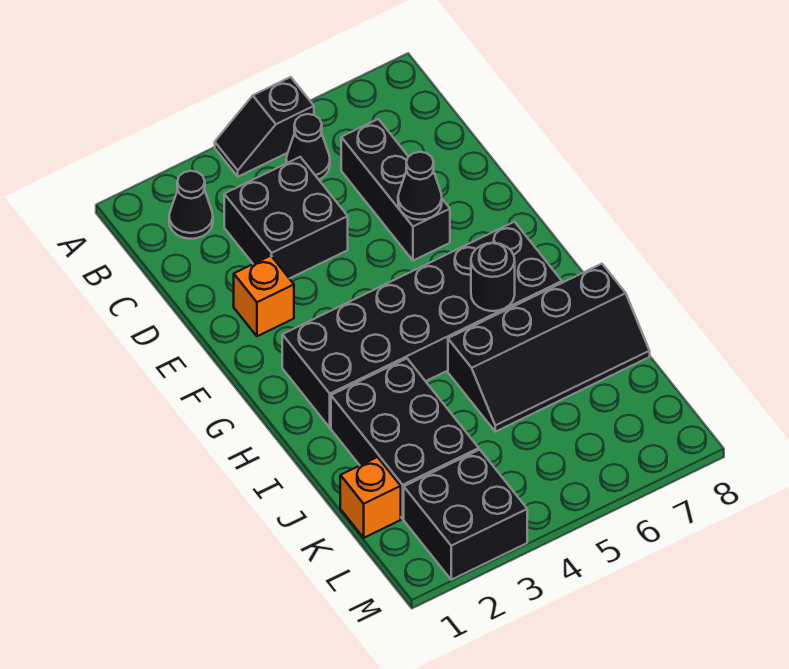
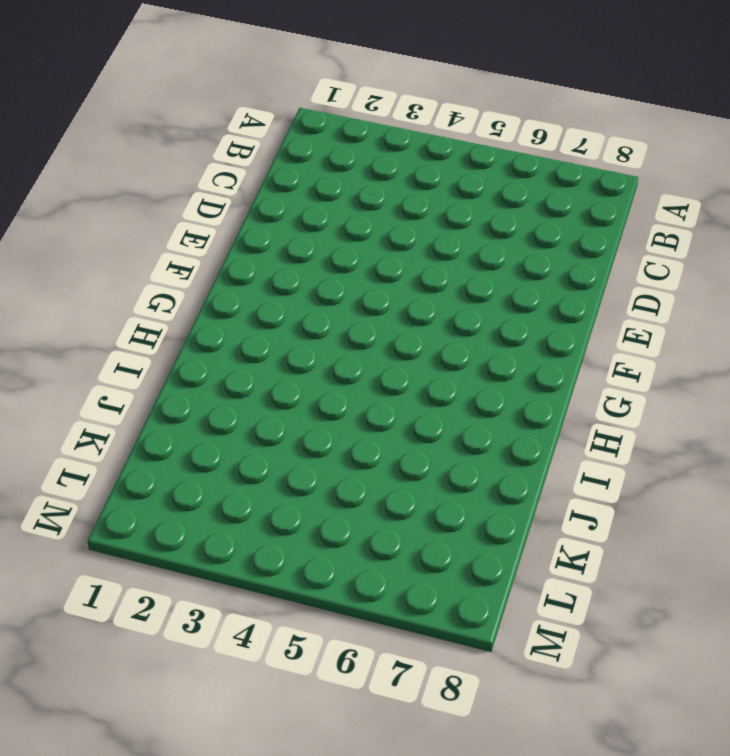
none -> black slope A4:A5 level 1 top 5
none -> black cone B2 level 1
none -> black cone B5 level 1

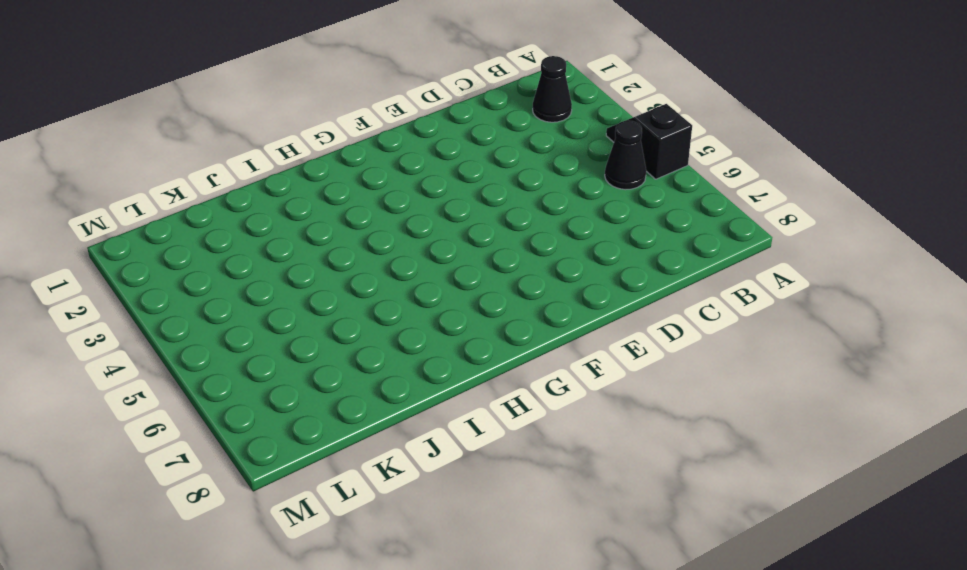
none -> black brick C3:D4 level 1
none -> black brick C6:E6 level 1
none -> orange brick E2 level 1

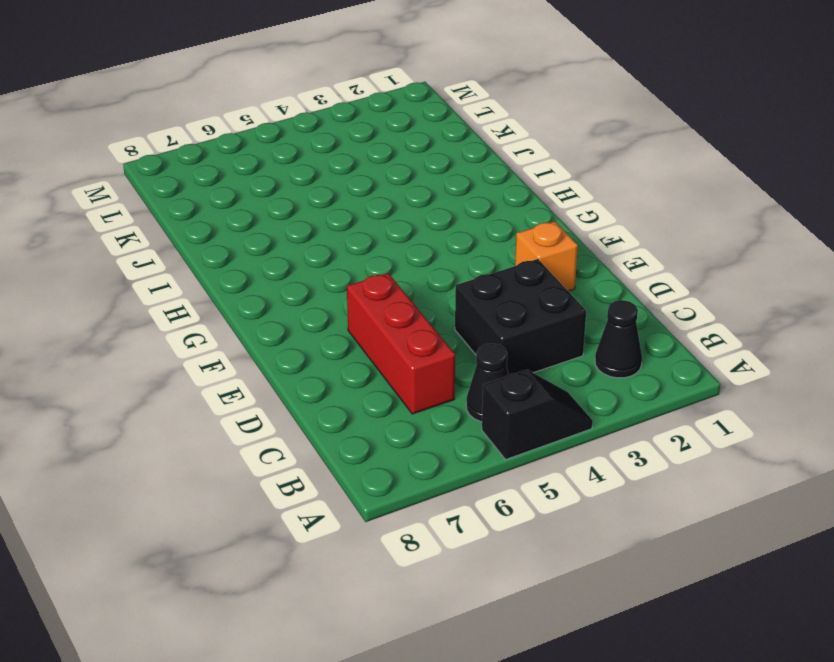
red brick C6:E6 level 1 -> black brick C6:E6 level 1
none -> black brick G2:H7 level 1
none -> black brick I2:K3 level 1
none -> black slope I5:J8 level 1 top I

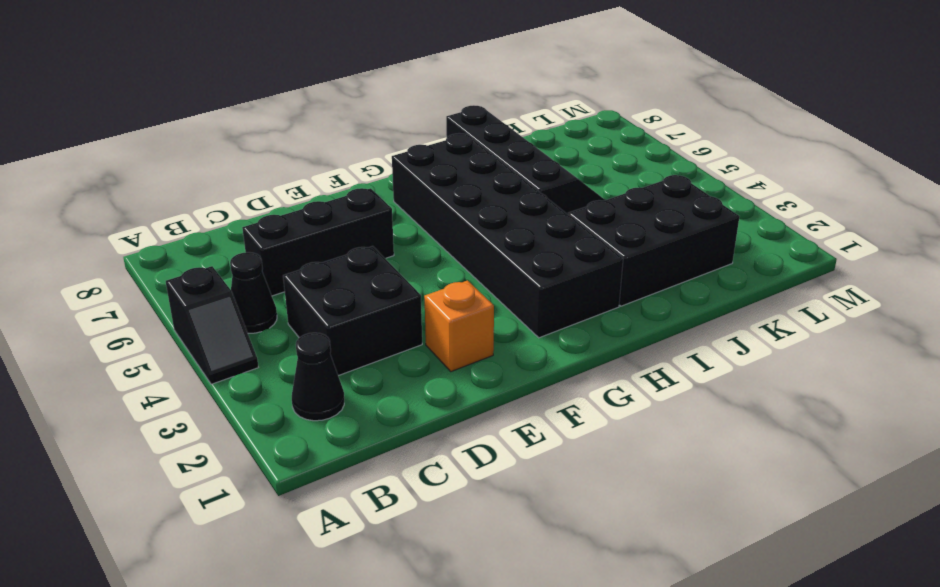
none -> orange brick K1 level 1
none -> black brick L2:M3 level 1
none -> black cone E6 level 2

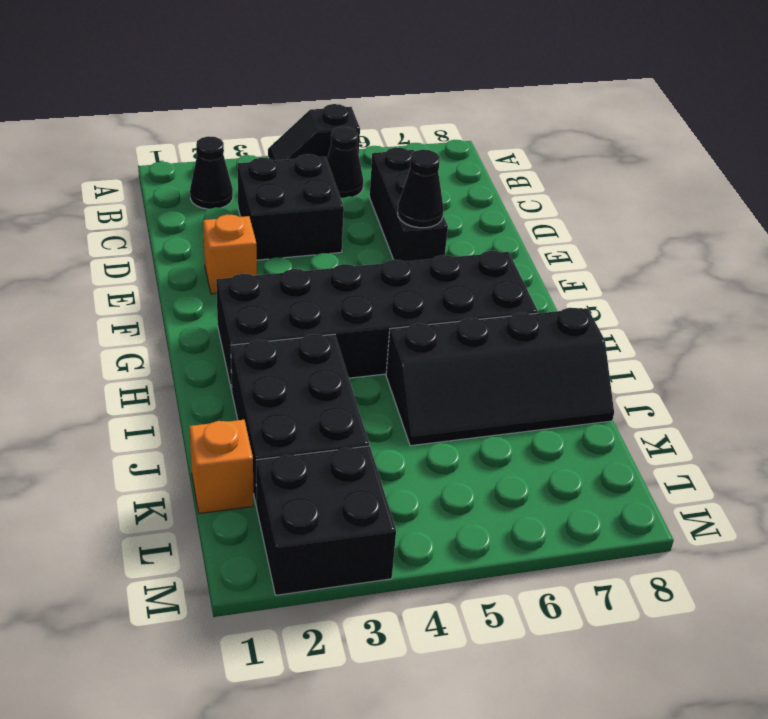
none -> black round brick H6 level 2

